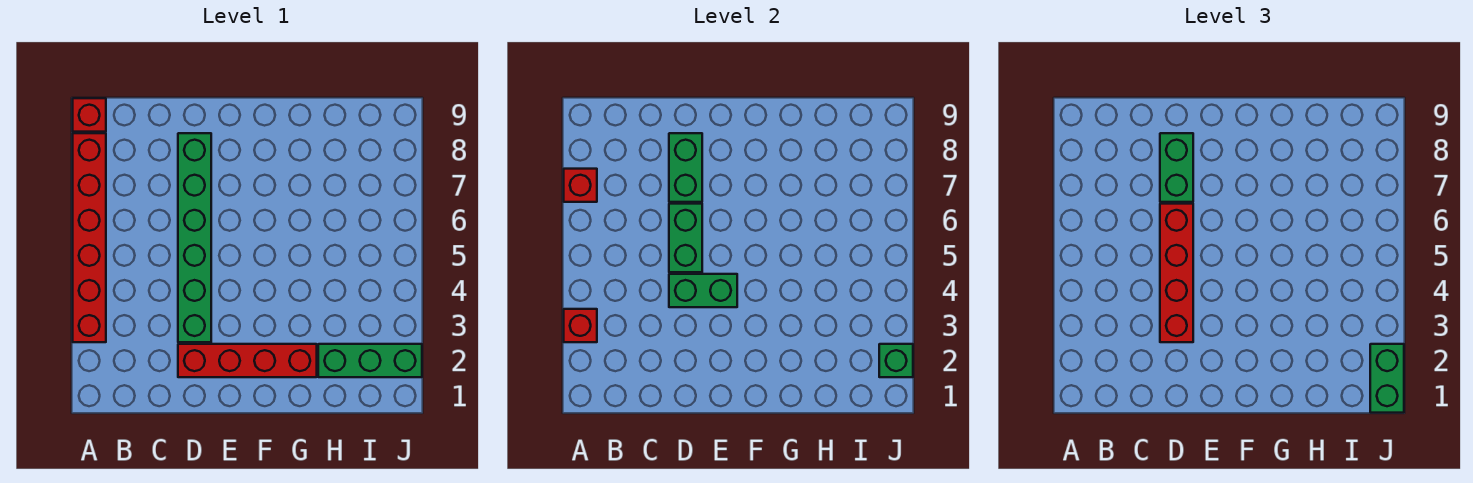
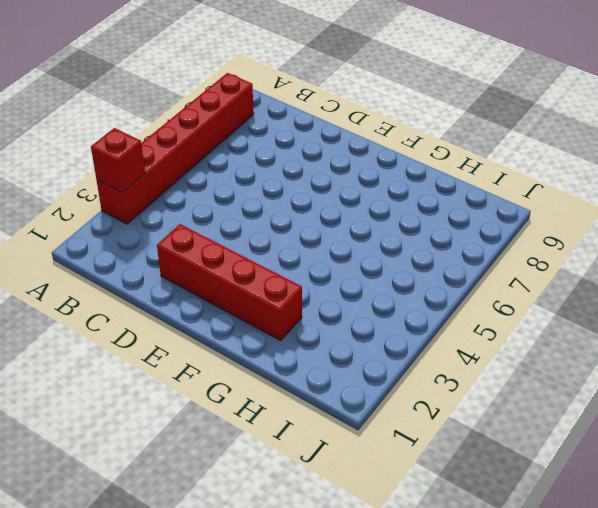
none -> red brick A9 level 1
none -> green brick D3:D8 level 1
none -> green brick H2:J2 level 1

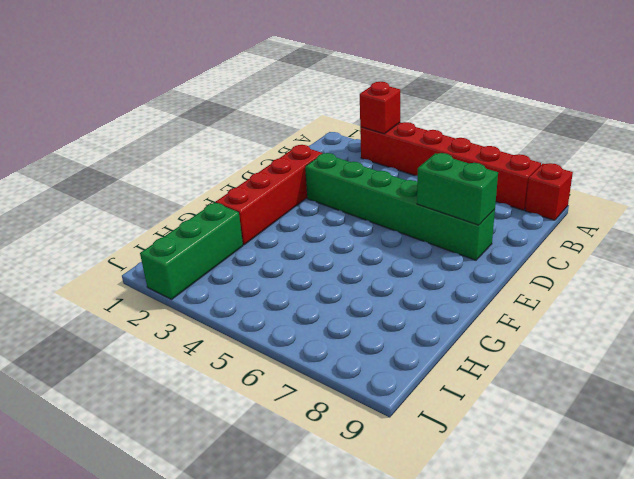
none -> red brick A7 level 2
none -> green brick D4:E4 level 2
none -> green brick D5:D6 level 2

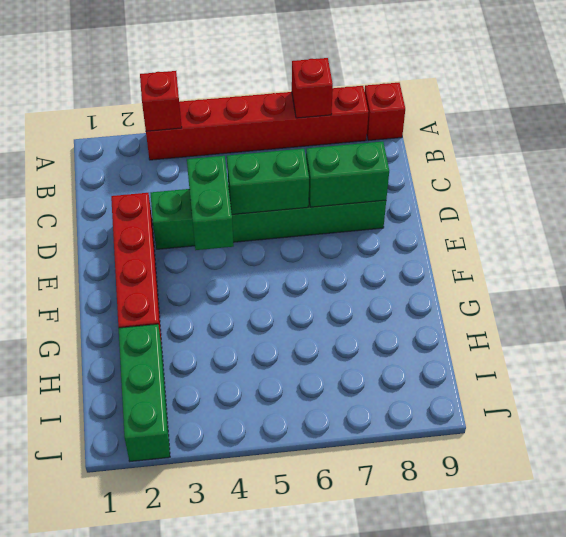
none -> green brick J2 level 2
none -> red brick D3:D6 level 3
none -> green brick D7:D8 level 3

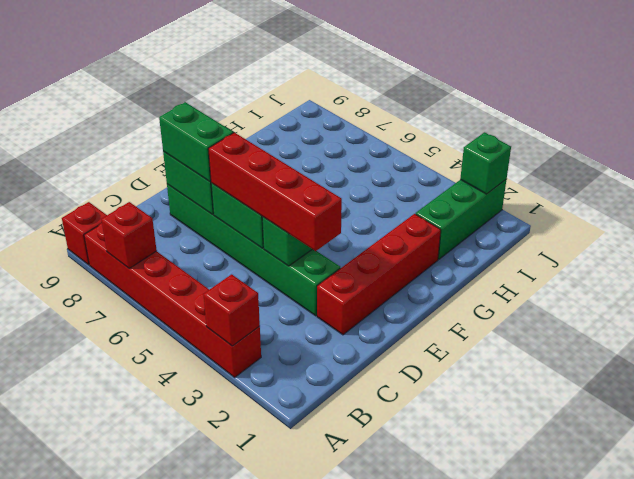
none -> green brick J1:J2 level 3

